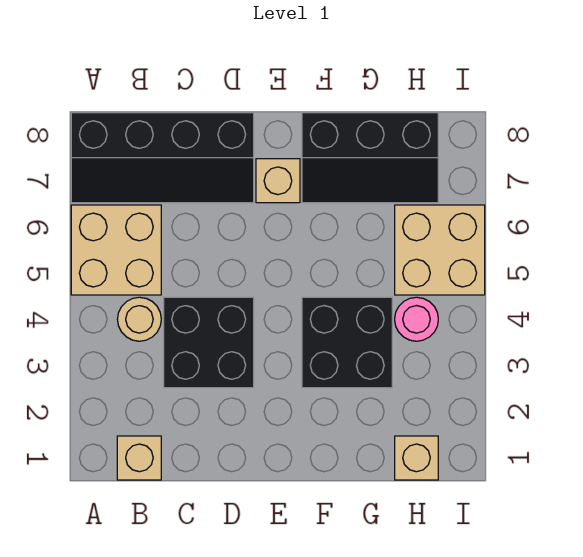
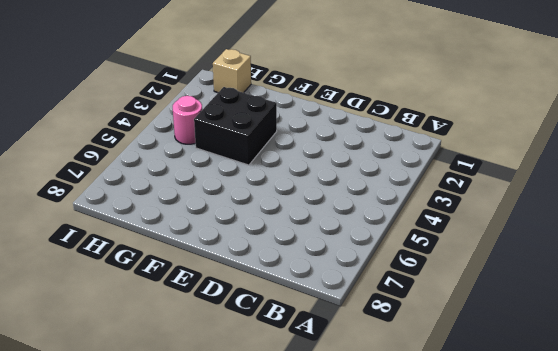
none -> tan brick A5:B6 level 1
none -> black slope A7:D8 level 1 top 8

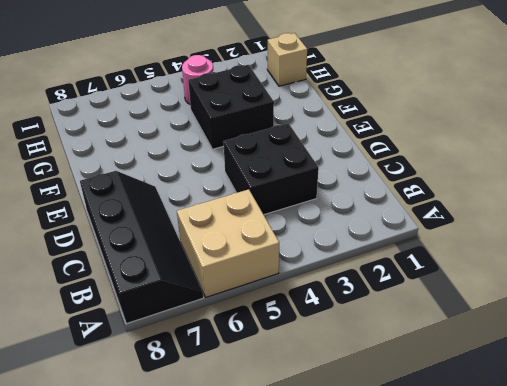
none -> tan brick B1 level 1
none -> tan round brick B4 level 1

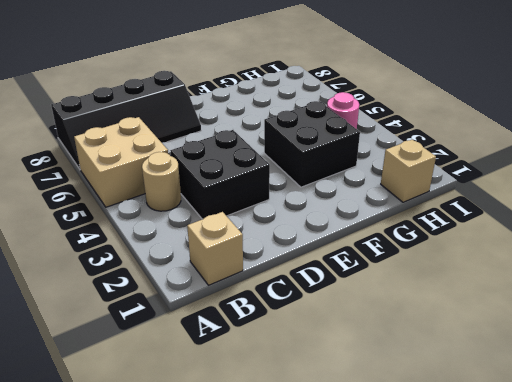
none -> tan brick E7 level 1
none -> black slope F7:H8 level 1 top 8

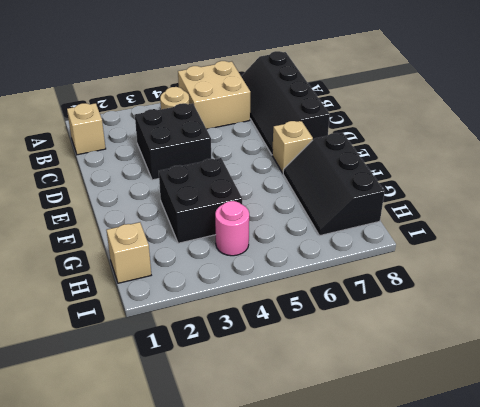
none -> tan brick H5:I6 level 1

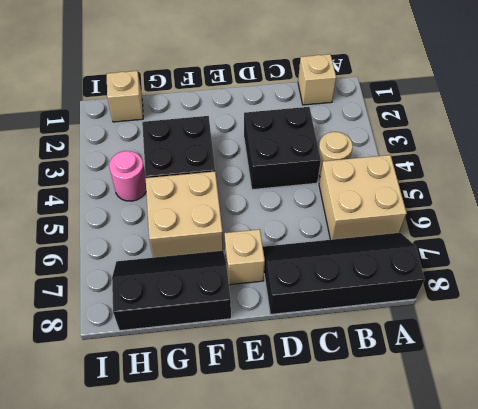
tan brick F5:G6 level 1 -> tan brick H5:I6 level 1

